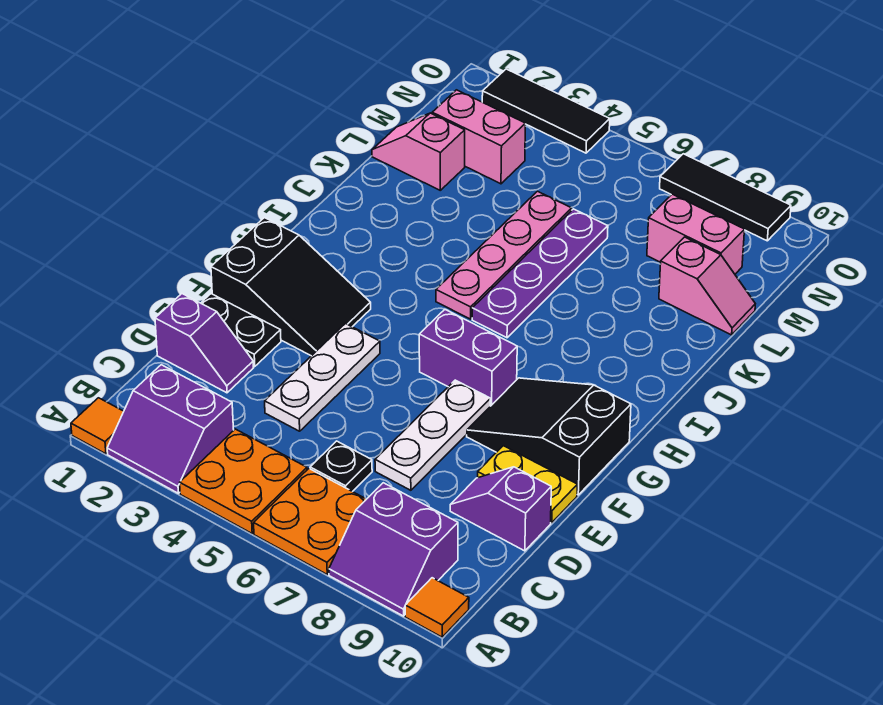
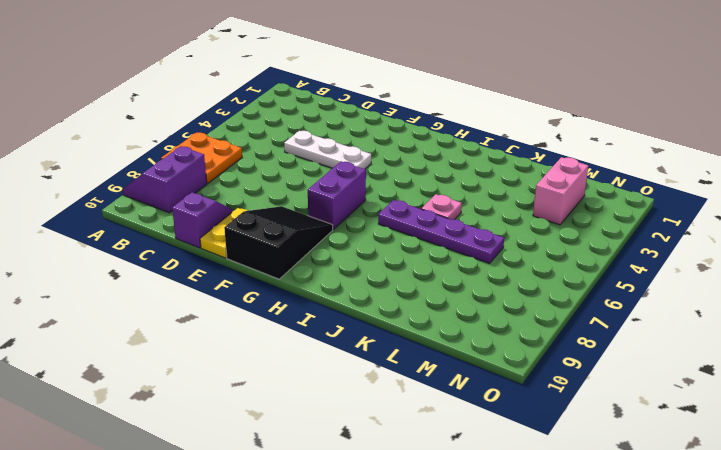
pink plate J5 level 1 -> pink plate I5:L5 level 1
none -> orange tile A1 level 1
none -> purple slope A2:B3 level 1 top B
none -> orange plate A4:B5 level 1

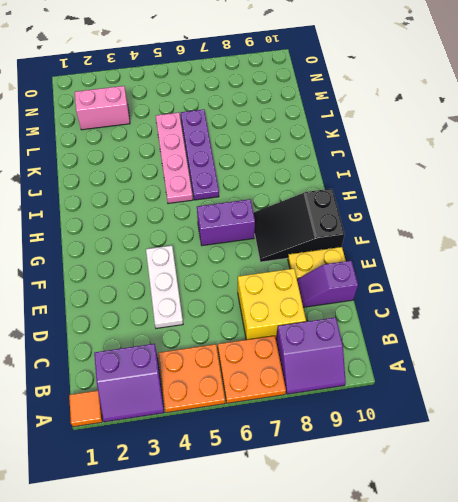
yellow brick C7:D8 level 1 -> white plate D7:F7 level 1
none -> orange tile A10 level 1
none -> black plate C6 level 1
none -> purple slope D1:D2 level 1 top 1

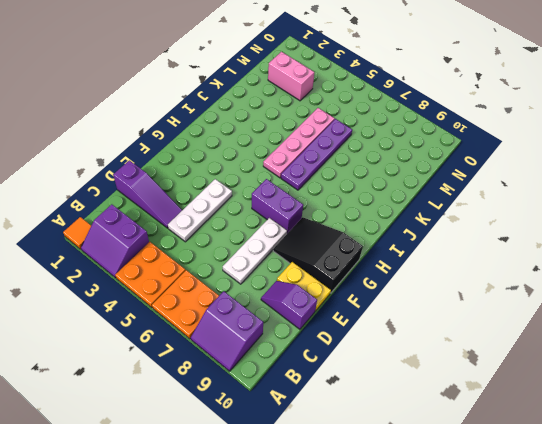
purple slope D1:D3 level 1 top 1 -> purple slope D1:D2 level 1 top 1
none -> orange tile A10 level 1
none -> black plate C6 level 1
none -> black plate E1:E2 level 1

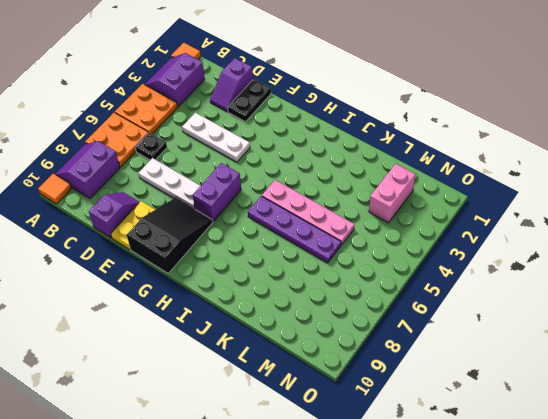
none -> black slope F1:G3 level 1 top 1
none -> pink slope L1:L2 level 1 top 2
none -> pink slope L9:L10 level 1 top 9

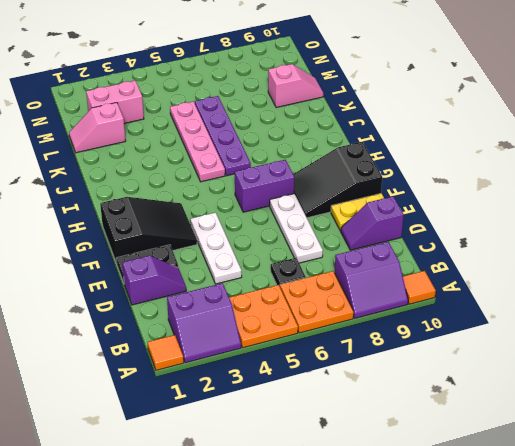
none -> pink brick M8:M9 level 1
none -> black tile O2:O4 level 1
none -> black tile O7:O9 level 1

